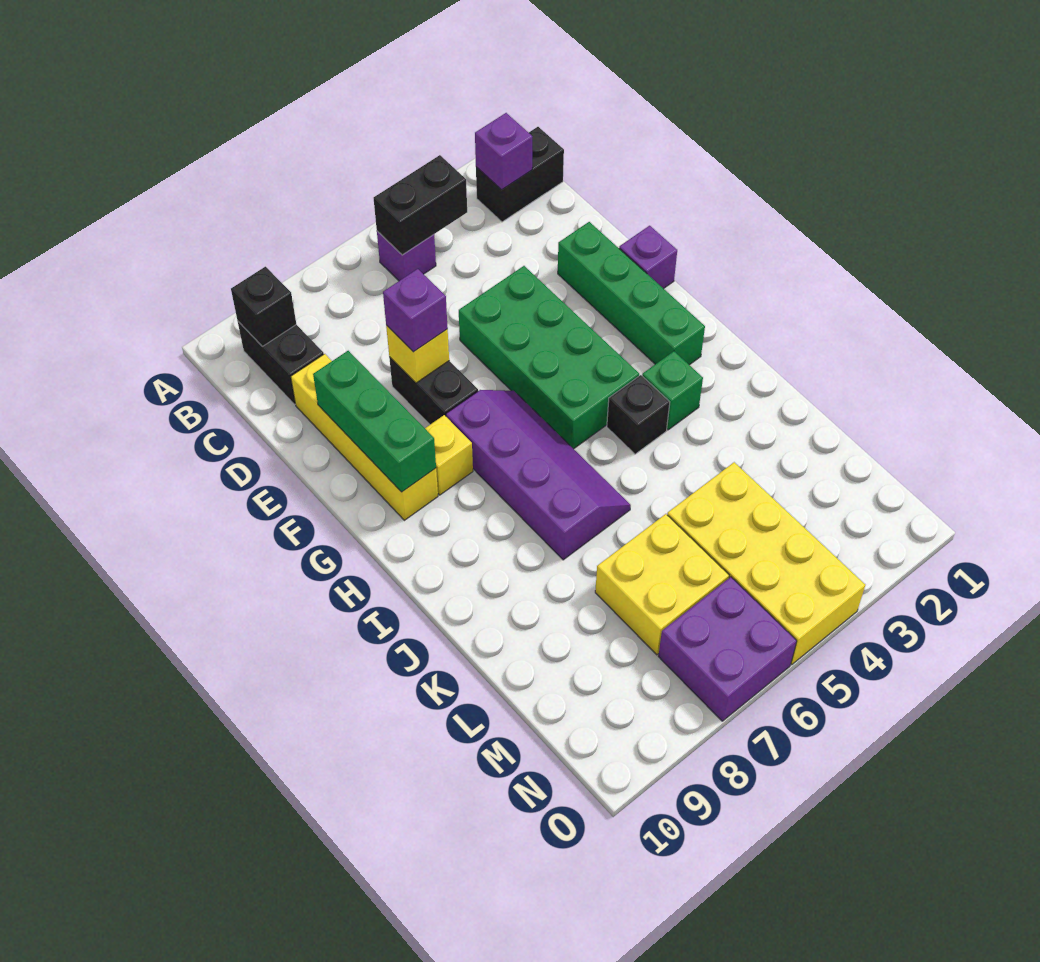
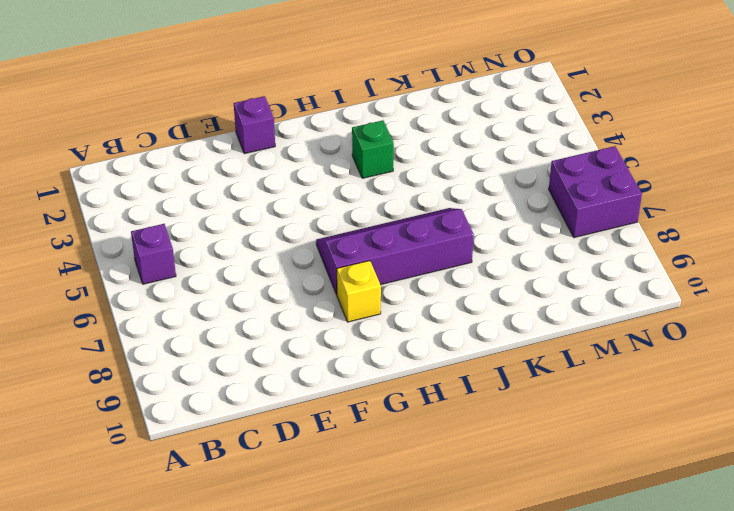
none -> black brick B1:B2 level 1
none -> black brick B9:C9 level 1
none -> yellow brick D9:G9 level 1

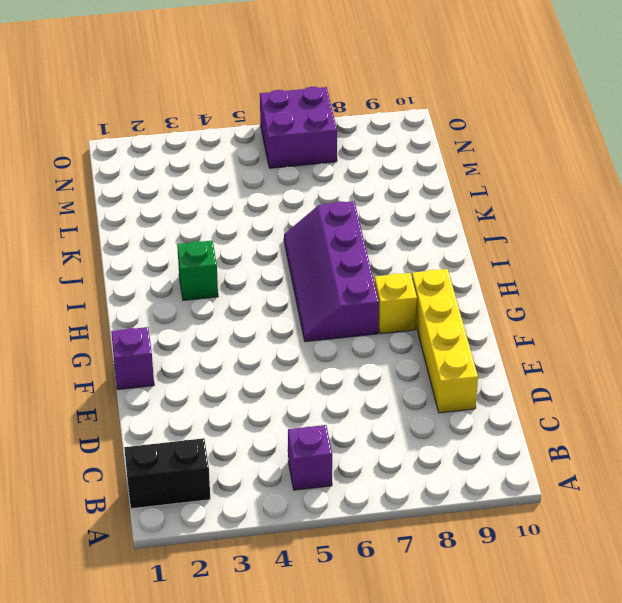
none -> black brick B9:C9 level 1
none -> green brick E2:H2 level 1
none -> green brick E4:H5 level 1

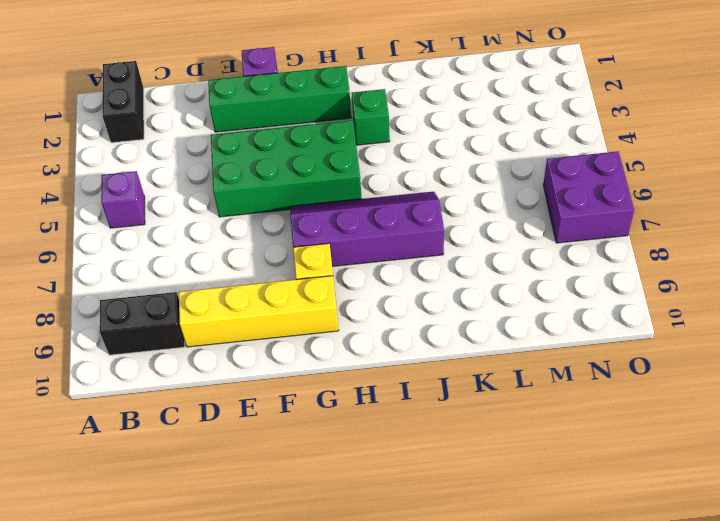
none -> black brick E7:F7 level 1
none -> black brick I4 level 1
none -> yellow brick L4:O5 level 1

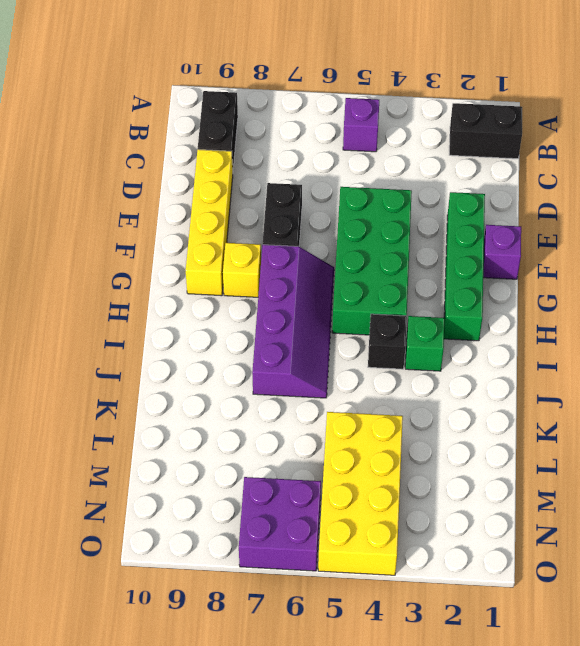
none -> yellow brick L6:M7 level 1
none -> purple brick B2 level 2
none -> black brick B4:B5 level 2

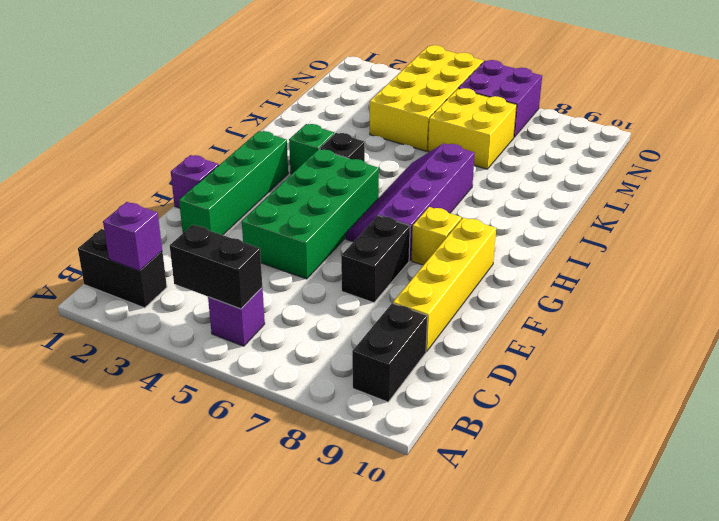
none -> black brick B9 level 2
none -> yellow brick E7 level 2
none -> green brick E9:G9 level 2

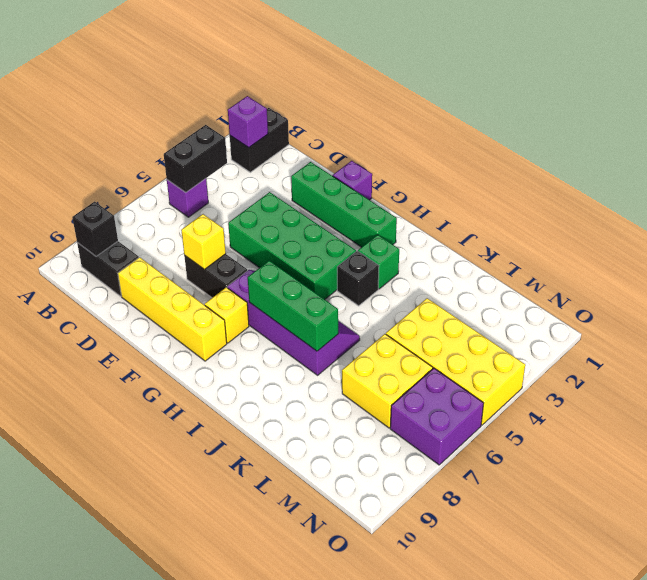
green brick H7:J7 level 2 -> green brick E9:G9 level 2
none -> purple brick E7 level 3

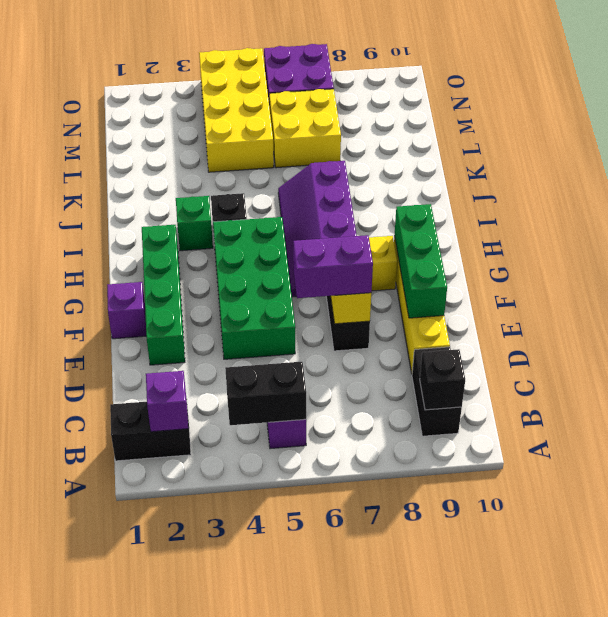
purple brick E6:E7 level 3 -> purple brick E7 level 3

